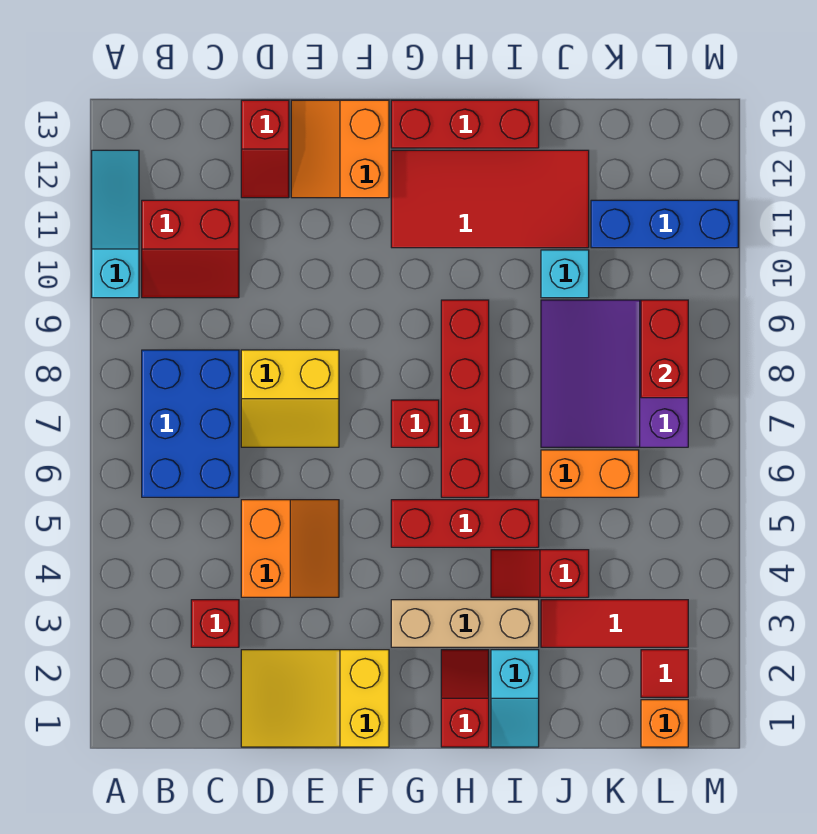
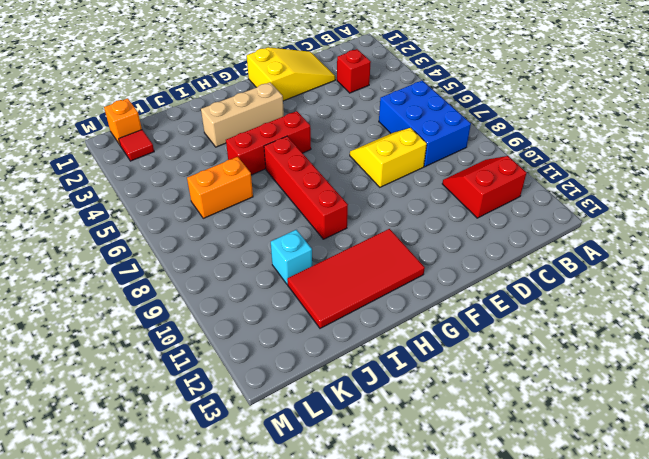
none -> cyan slope A10:A12 level 1 top 10
none -> orange slope D4:E5 level 1 top D
none -> red slope D12:D13 level 1 top 13

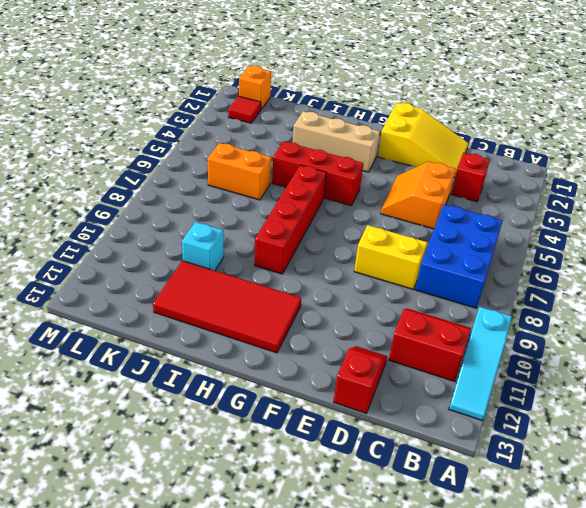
none -> orange slope E12:F13 level 1 top F
none -> red brick G7 level 1
none -> red brick G13:I13 level 1

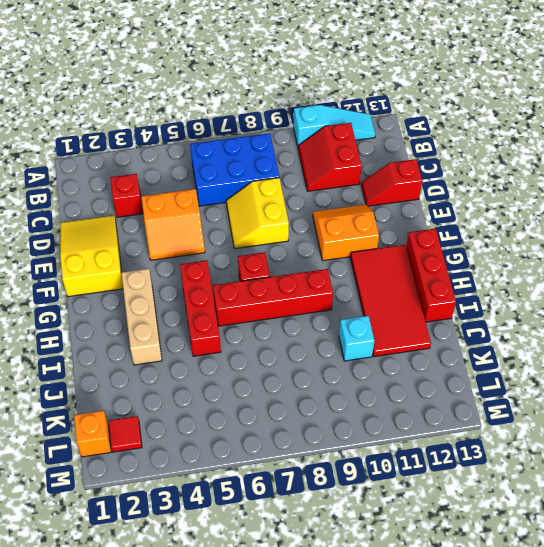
orange slope E10:F11 level 1 top F -> orange slope E12:F13 level 1 top F
none -> red slope H1:H2 level 1 top 1
none -> cyan slope I1:I2 level 1 top 2
none -> red slope I4:J4 level 1 top J

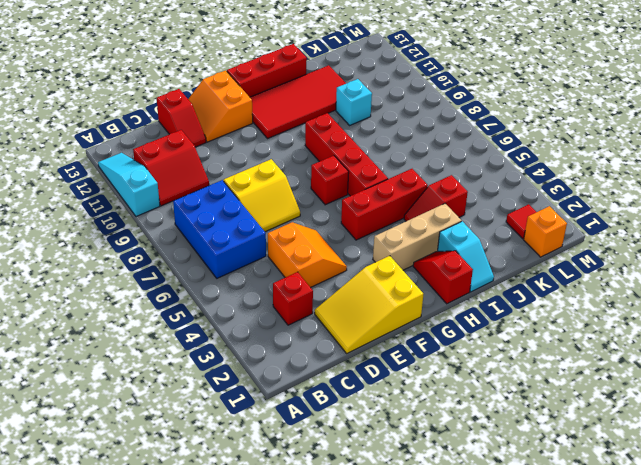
none -> red tile J3:L3 level 1
none -> orange brick J6:K6 level 1
none -> purple slope J7:L9 level 1 top L

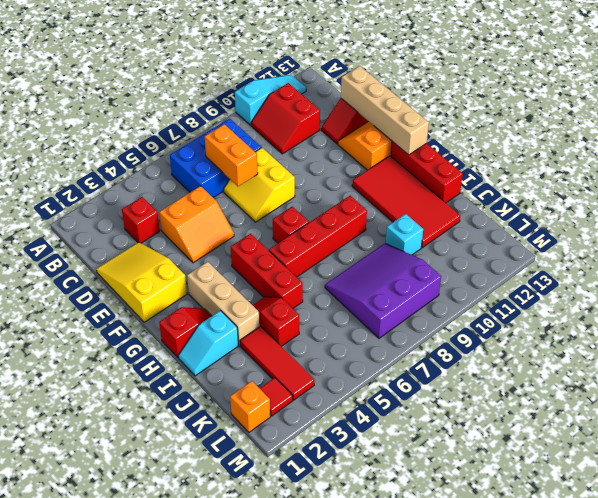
orange brick C7:D7 level 2 -> orange brick J6:K6 level 1
tan brick D13:G13 level 2 -> none
none -> blue brick K11:M11 level 1
none -> red brick L8:L9 level 2

